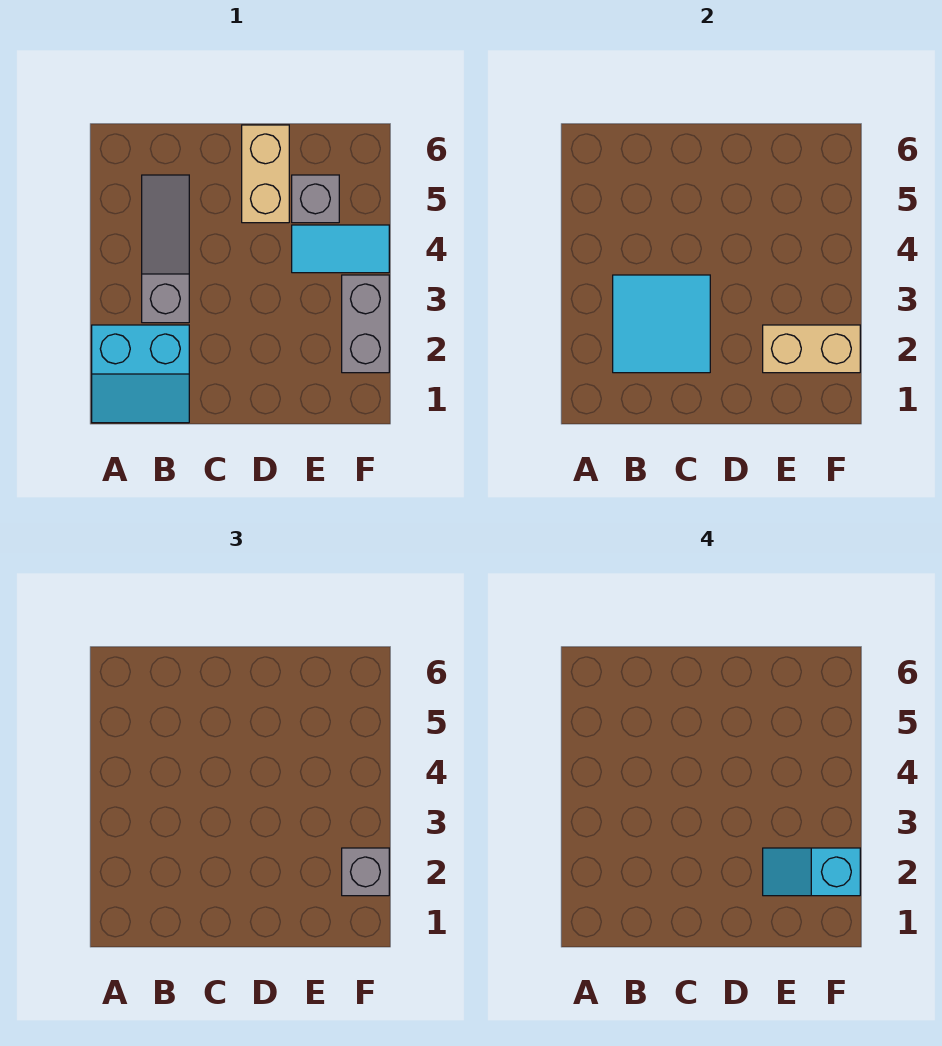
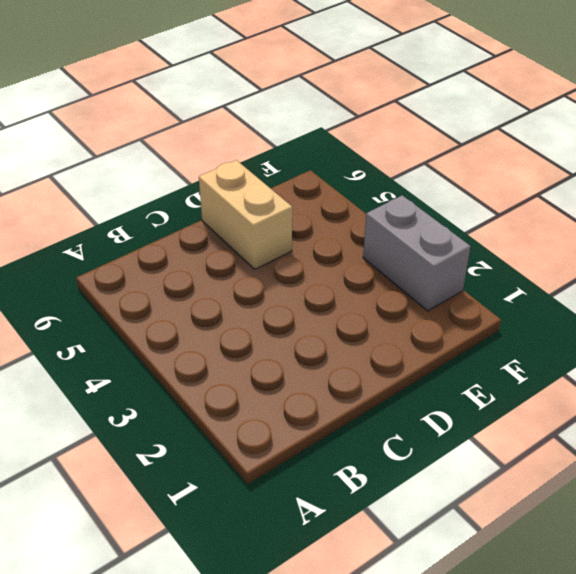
none -> cyan slope A1:B2 level 1 top 2
none -> grey slope B3:B5 level 1 top 3

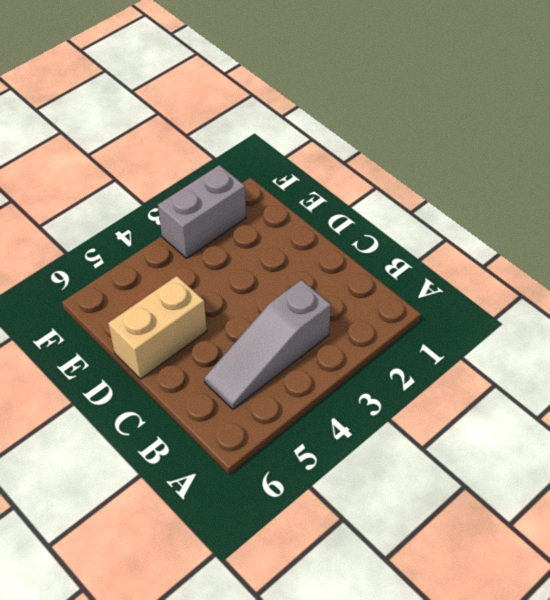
none -> cyan slope A1:B2 level 1 top 2
none -> cyan tile E4:F4 level 1

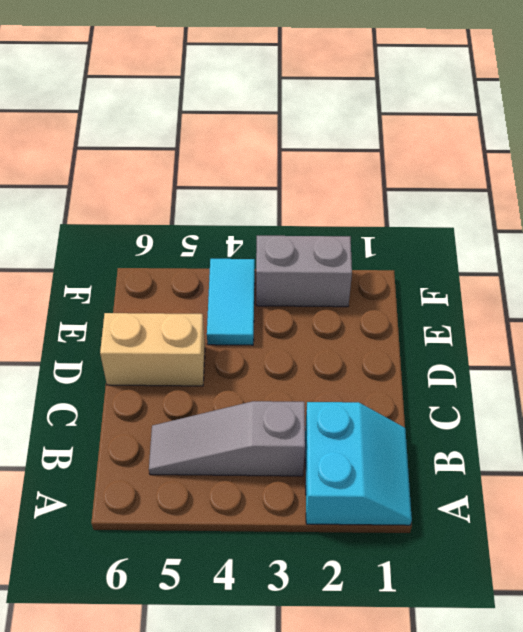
none -> grey brick E5 level 1
none -> cyan tile B2:C3 level 2

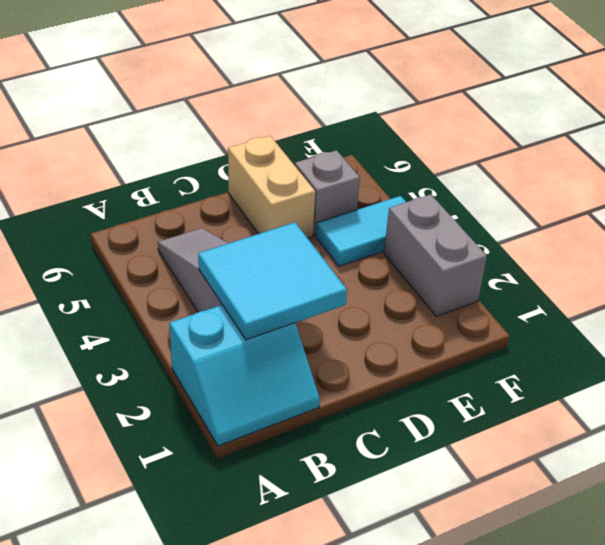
none -> tan brick E2:F2 level 2
none -> grey brick F2 level 3

